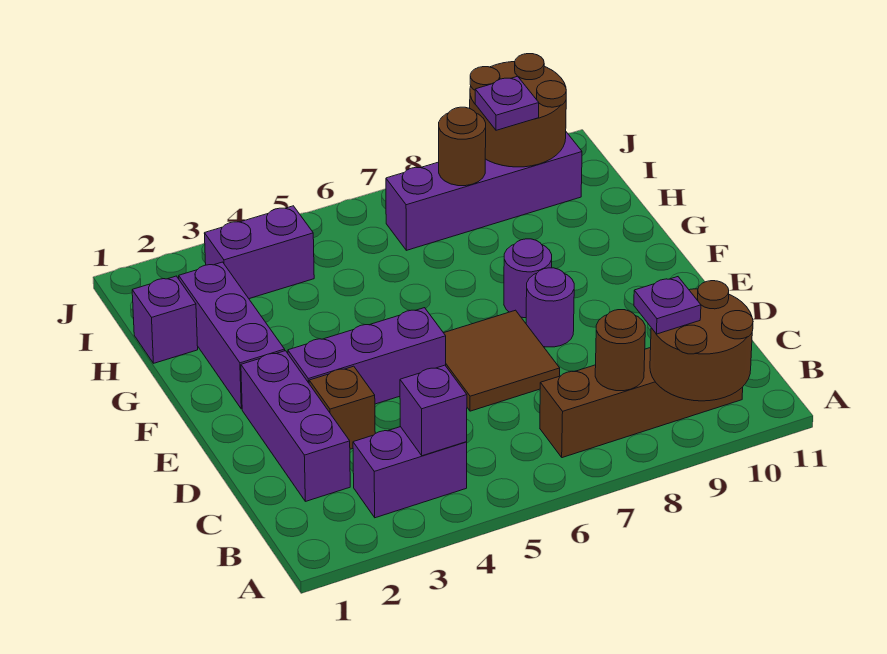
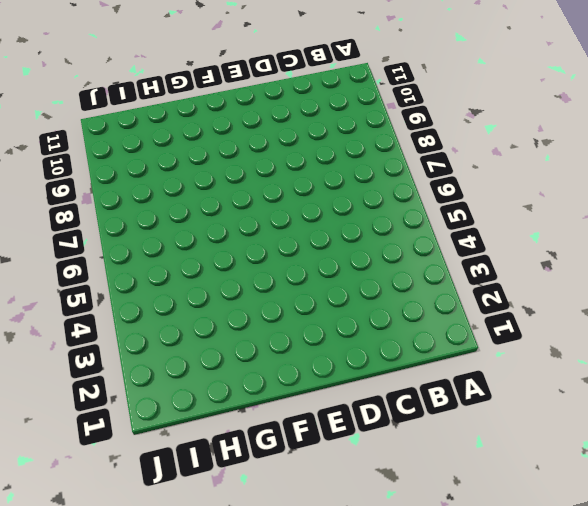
none -> purple brick B3:B4 level 1
none -> brown brick B7:B10 level 1
none -> purple brick C2:E2 level 1

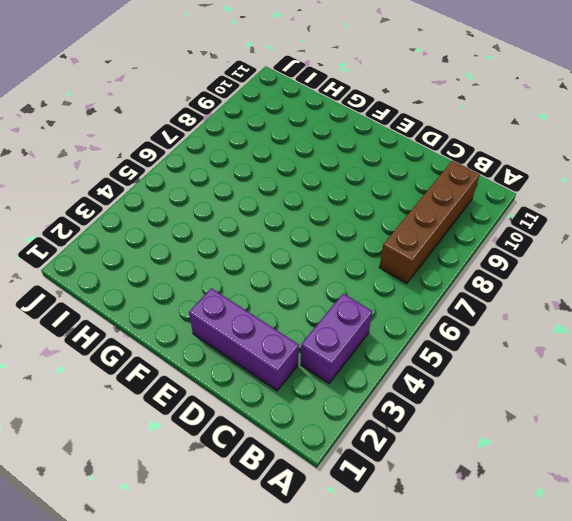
none -> brown brick D3 level 1
none -> brown tile D6:E7 level 1
none -> purple brick E3:E5 level 1

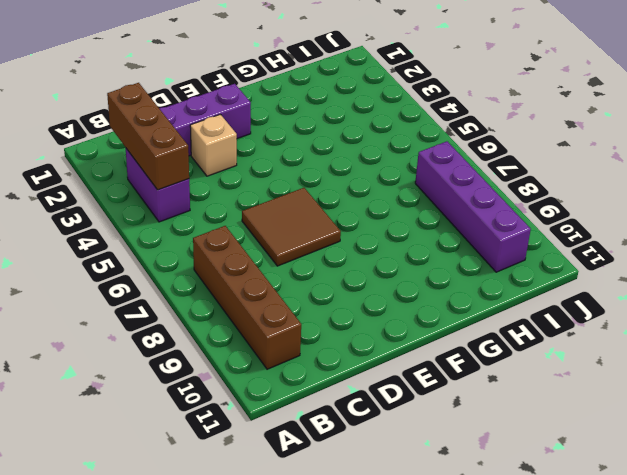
brown brick B2:B4 level 2 -> purple brick B4 level 2
tan brick D3 level 1 -> brown brick D3 level 1
none -> purple brick E3:E5 level 1
none -> purple round brick E8 level 1
none -> purple brick F2:H2 level 1

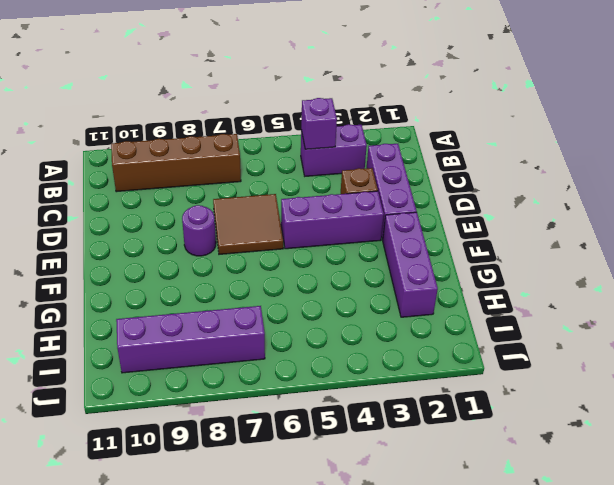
none -> purple round brick F8 level 1
none -> purple brick H1 level 1
none -> purple brick I3:I4 level 1

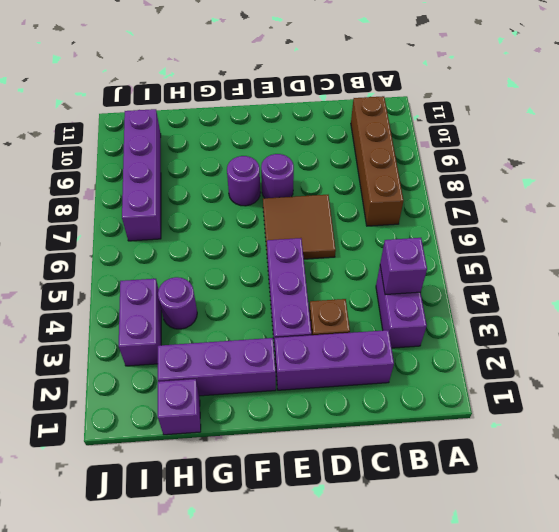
purple round brick H4 level 1 -> none
none -> brown round brick A9:B10 level 2
none -> brown round brick B8 level 2
none -> brown round brick I8 level 2

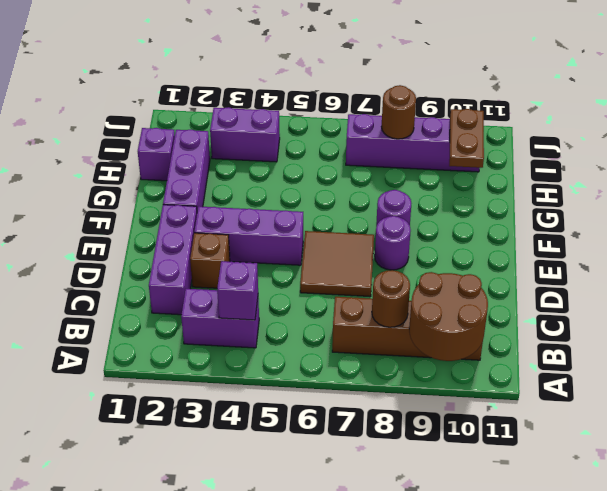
brown plate H10:I10 level 2 -> brown round brick I9:J10 level 2
none -> purple plate B9 level 3
none -> purple plate I9 level 3

